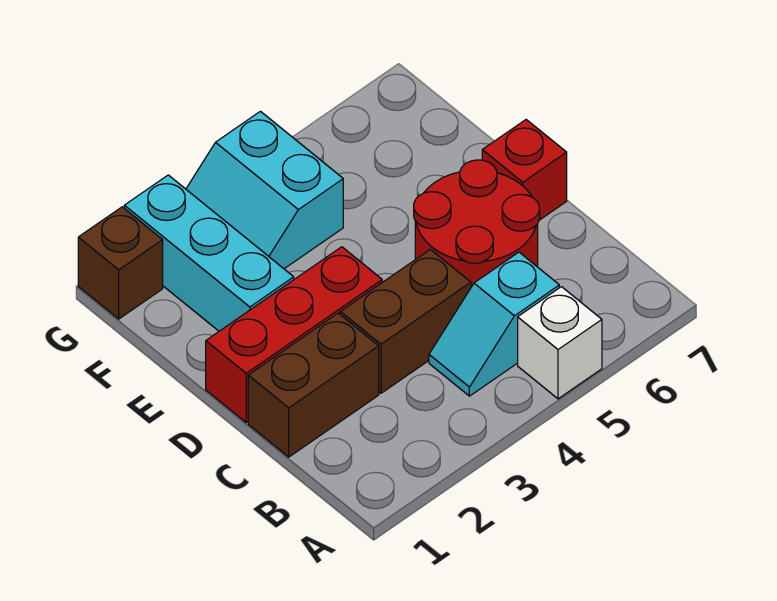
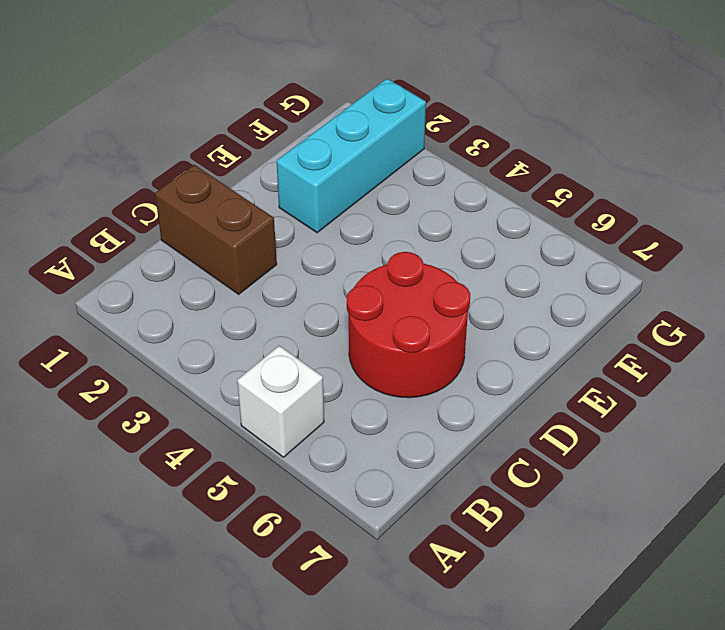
none -> cyan slope B4:B5 level 1 top 5
none -> brown brick C3:C4 level 1

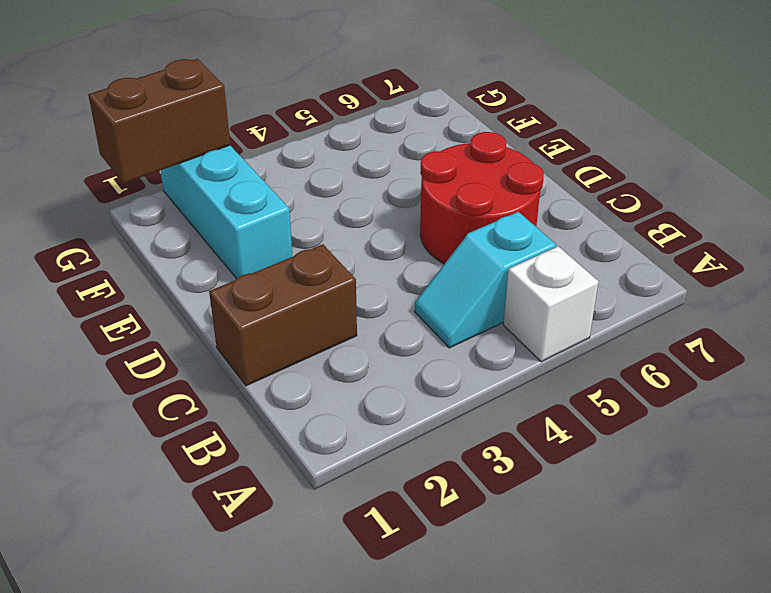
brown brick G1:G2 level 2 -> brown brick C3:C4 level 1
none -> red brick D1:D3 level 1
none -> red brick D7 level 1

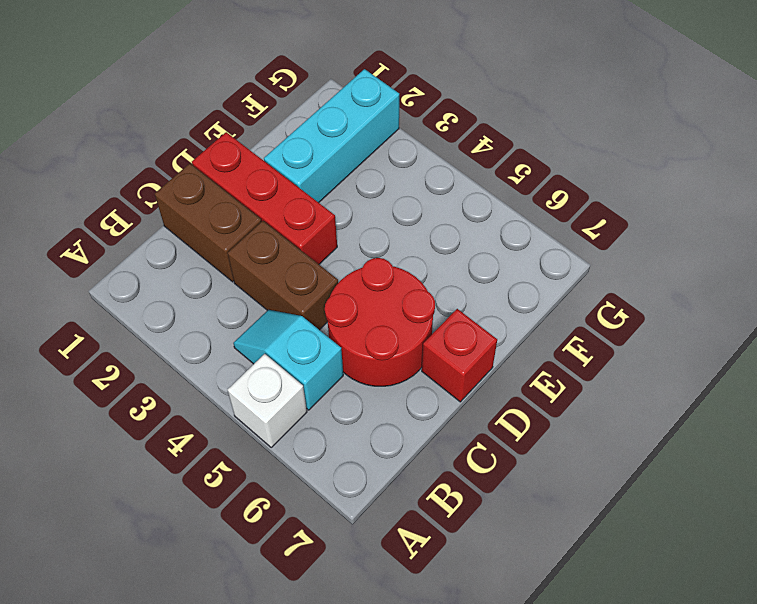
none -> cyan slope F3:G4 level 1 top 4
none -> brown brick G1 level 1

